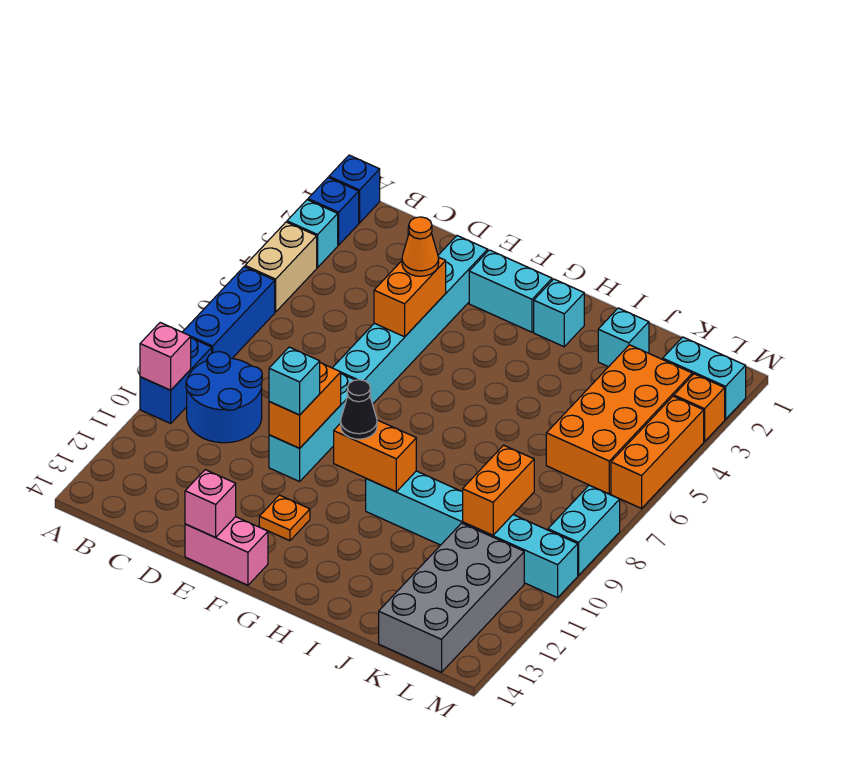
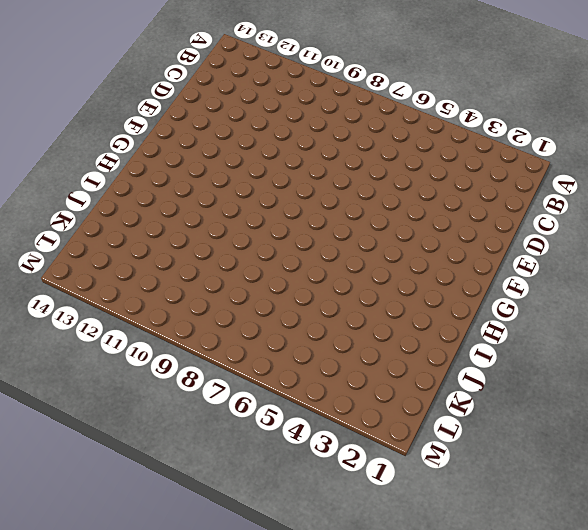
none -> blue brick A1 level 1
none -> blue brick A2 level 1
none -> cyan brick A3 level 1
none -> tan brick A4:A5 level 1

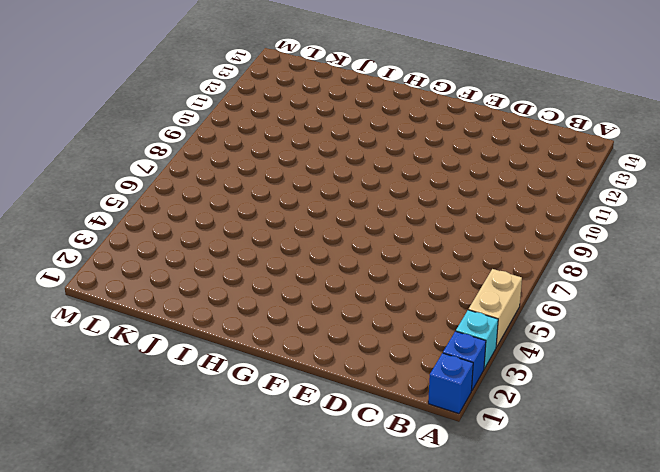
none -> blue brick A6:A8 level 1
none -> blue brick A9:A10 level 1
none -> blue round brick B9:C10 level 1
none -> cyan brick E2:E7 level 1

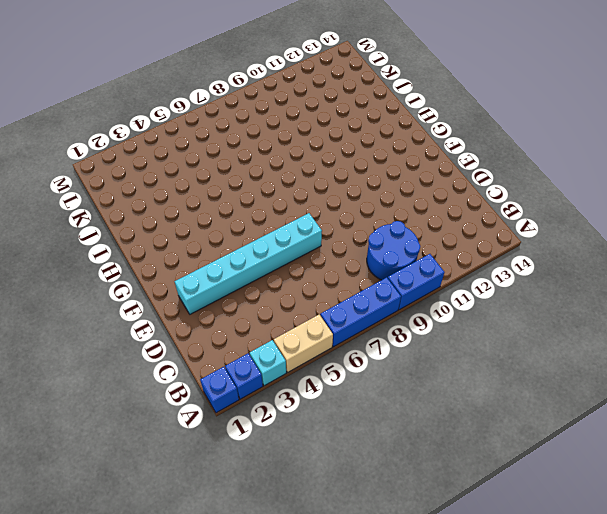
none -> cyan brick E8:E10 level 1
none -> pink brick E14:F14 level 1
none -> cyan brick F2:G2 level 1
none -> orange plate F12 level 1

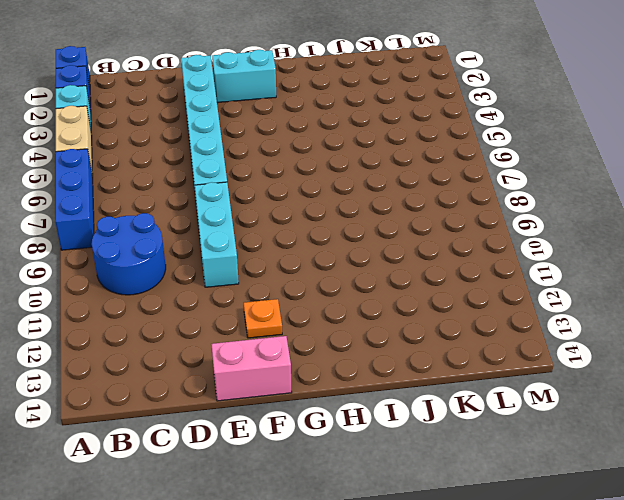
none -> blue brick A9:A10 level 1
none -> cyan brick H2 level 1
none -> cyan brick H10:M10 level 1
none -> cyan brick J2 level 1

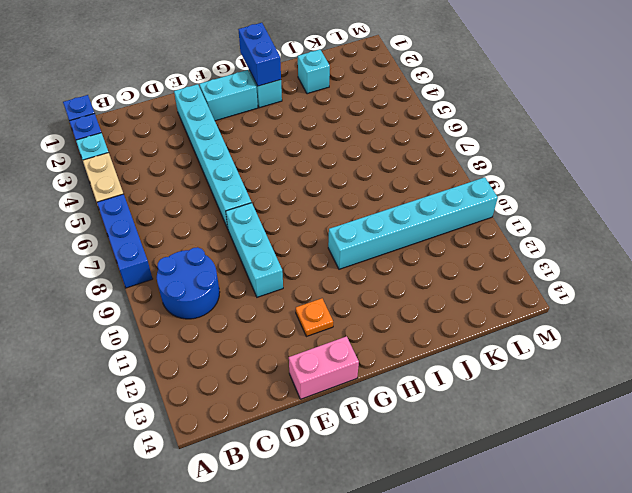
blue brick H1:H2 level 2 -> blue brick A9:A10 level 1
none -> orange brick K3:L6 level 1
none -> grey brick K11:L14 level 1
none -> cyan brick L2:M2 level 1
none -> orange brick M3 level 1

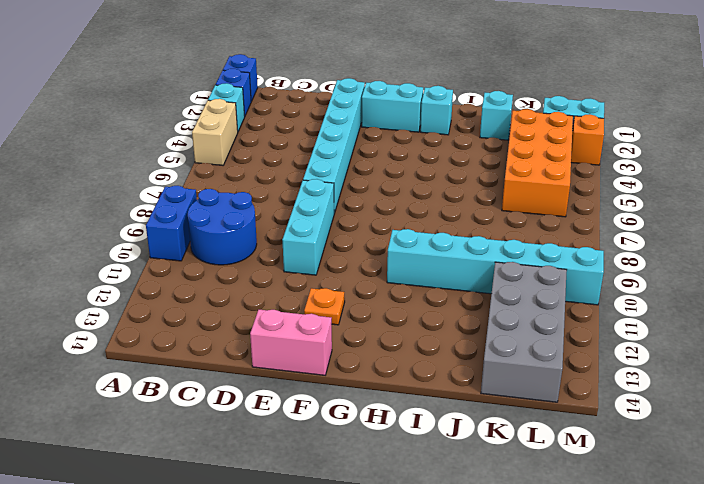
none -> blue brick A6:A8 level 1
none -> orange brick M4:M6 level 1
none -> cyan brick M8:M9 level 1
none -> pink brick A10 level 2

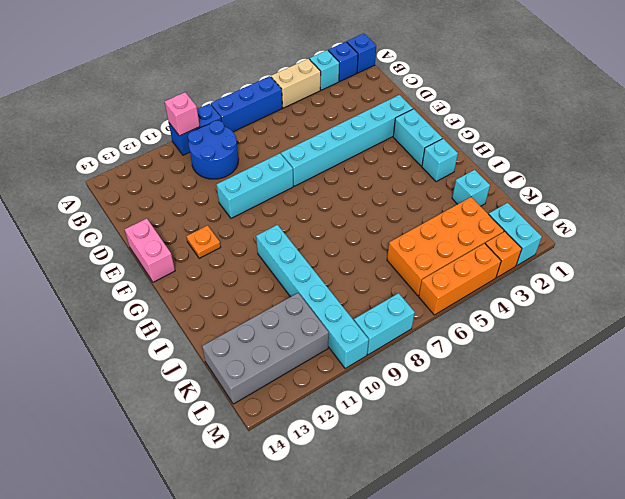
none -> orange brick E4:E5 level 2
none -> orange brick E9:E10 level 2
none -> pink brick E14 level 2
none -> orange brick G10:H10 level 2

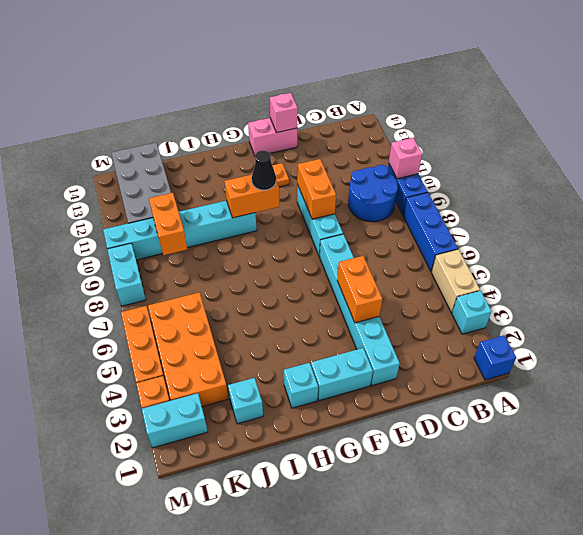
none -> blue brick A2 level 1
none -> orange cone E4 level 3
none -> cyan brick E10 level 3

